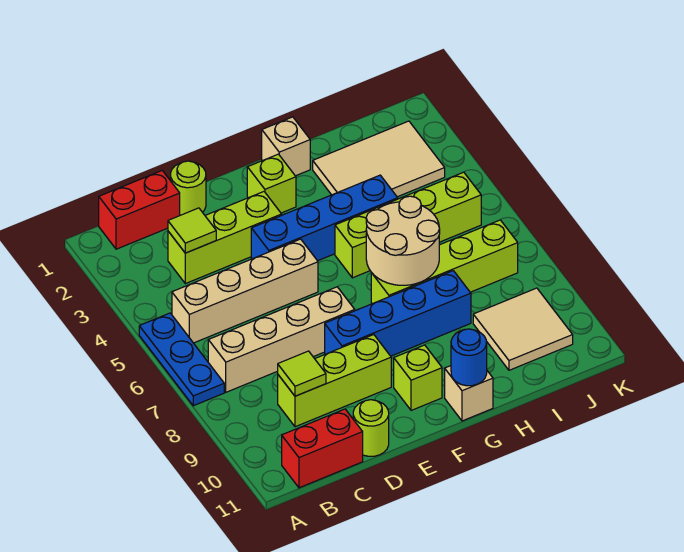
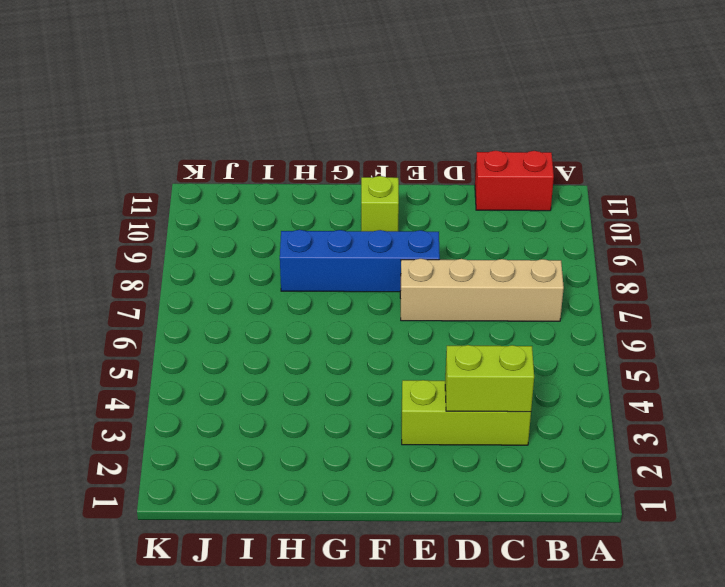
lime brick C3:D3 level 2 -> lime tile C3 level 2
none -> blue plate A5:A7 level 1
none -> red brick B1:C1 level 1
none -> tan brick B5:E5 level 1

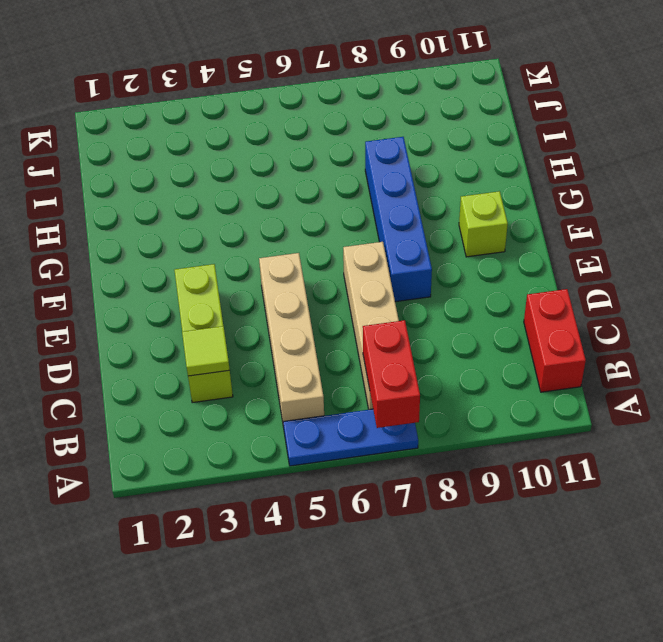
red brick A7:B7 level 2 -> red brick B1:C1 level 1
none -> lime brick C9:E9 level 1
none -> lime round brick D1 level 1
none -> lime round brick D11 level 1

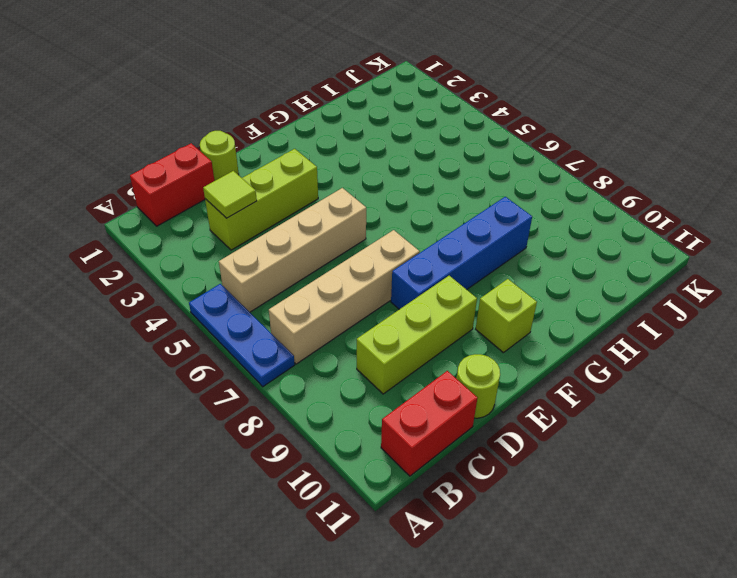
none -> blue brick E4:H4 level 1
none -> lime brick F2 level 1
none -> tan brick G1 level 1

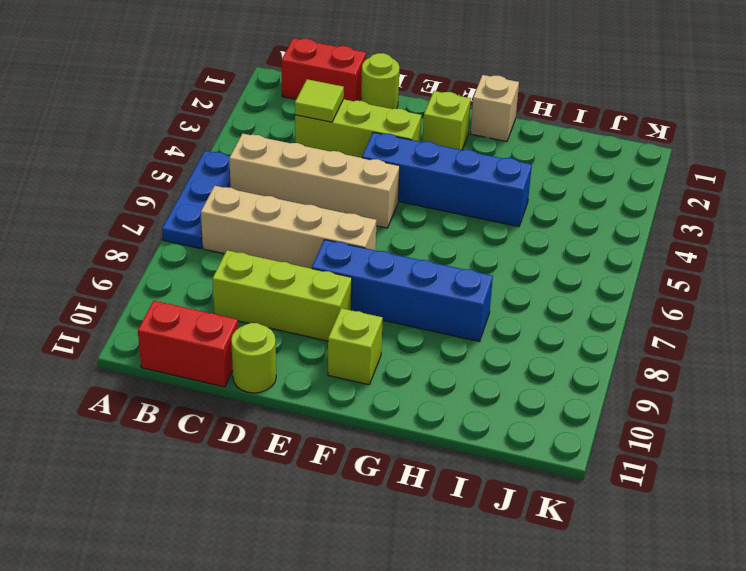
none -> lime brick G5:J5 level 1
none -> lime brick G7:J7 level 1
none -> tan brick G11 level 1

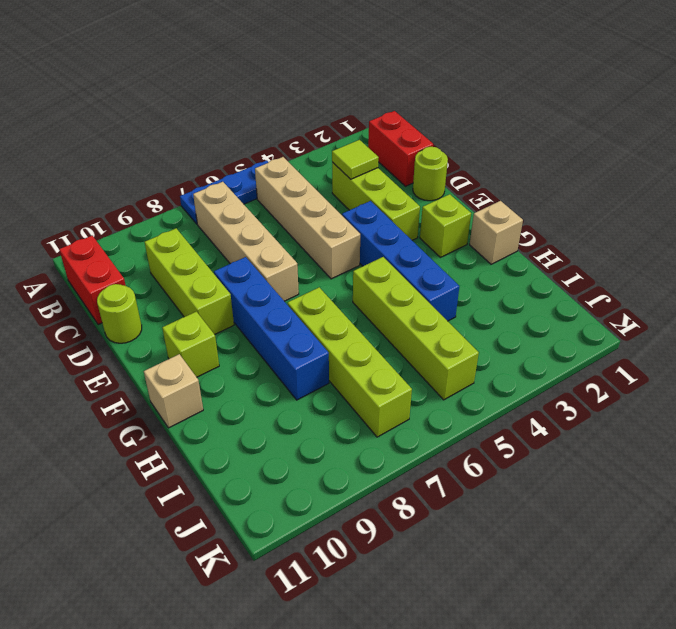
none -> tan tile H2:J3 level 1
none -> tan tile I9:J10 level 1
none -> lime tile C9 level 2

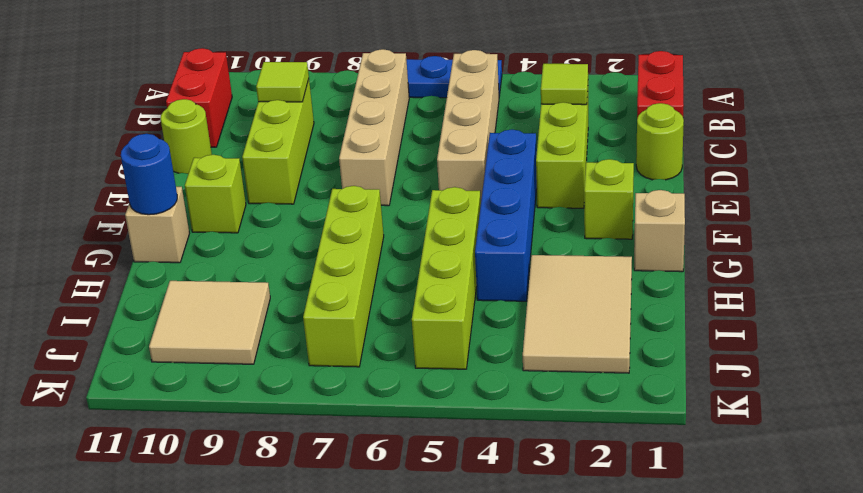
none -> blue brick E8:H8 level 1
none -> tan round brick G6:H7 level 2

